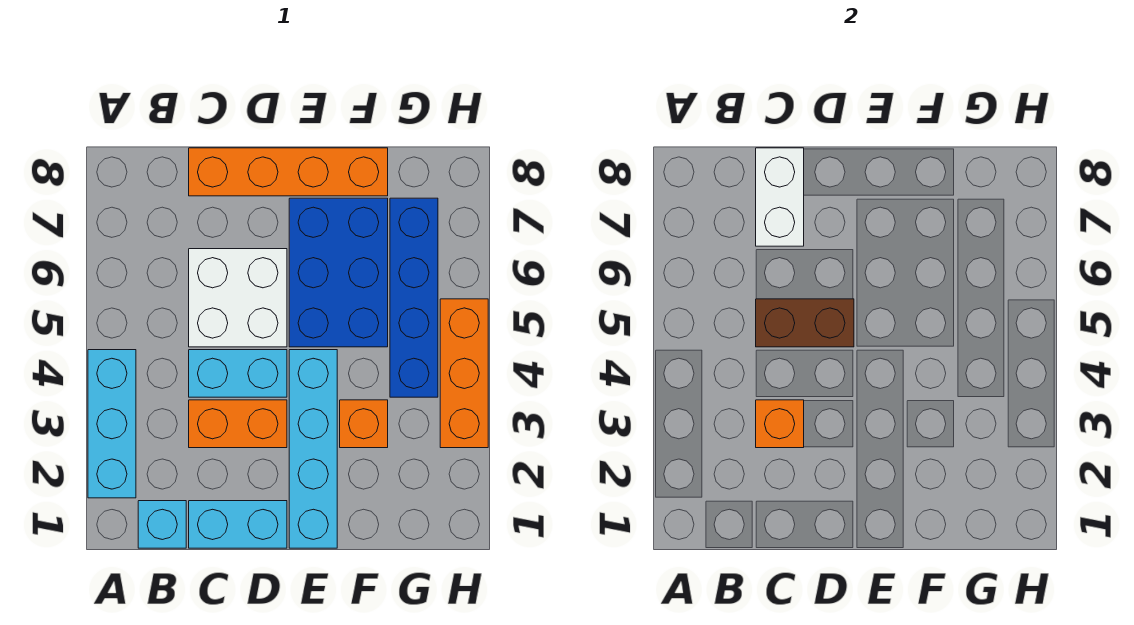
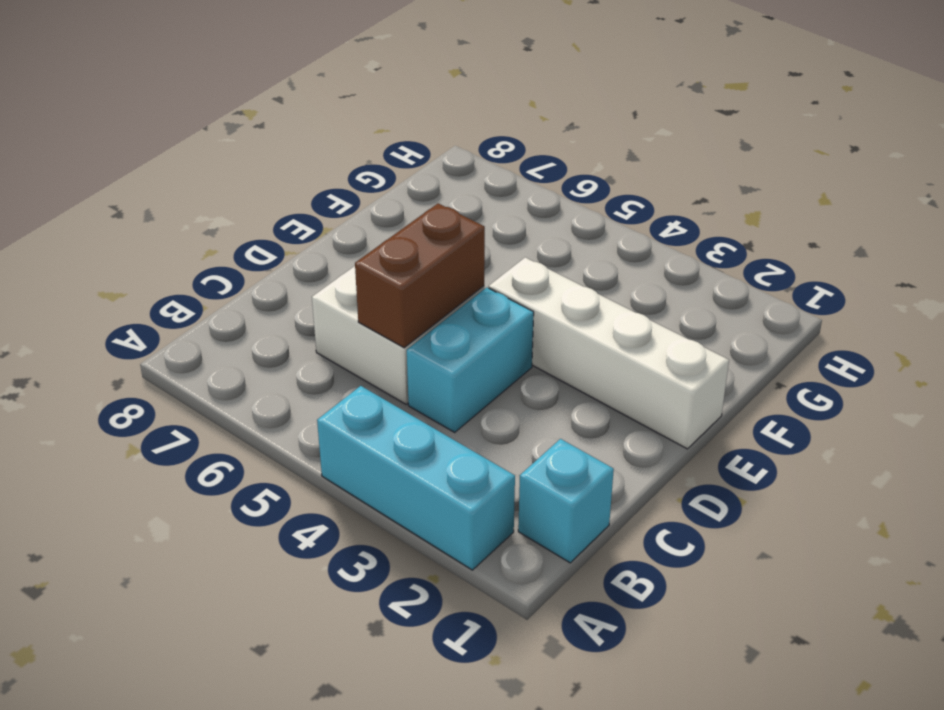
white brick E1:E4 level 1 -> cyan brick E1:E4 level 1
none -> cyan brick C1:D1 level 1
none -> orange brick C3:D3 level 1
none -> orange brick C8:F8 level 1

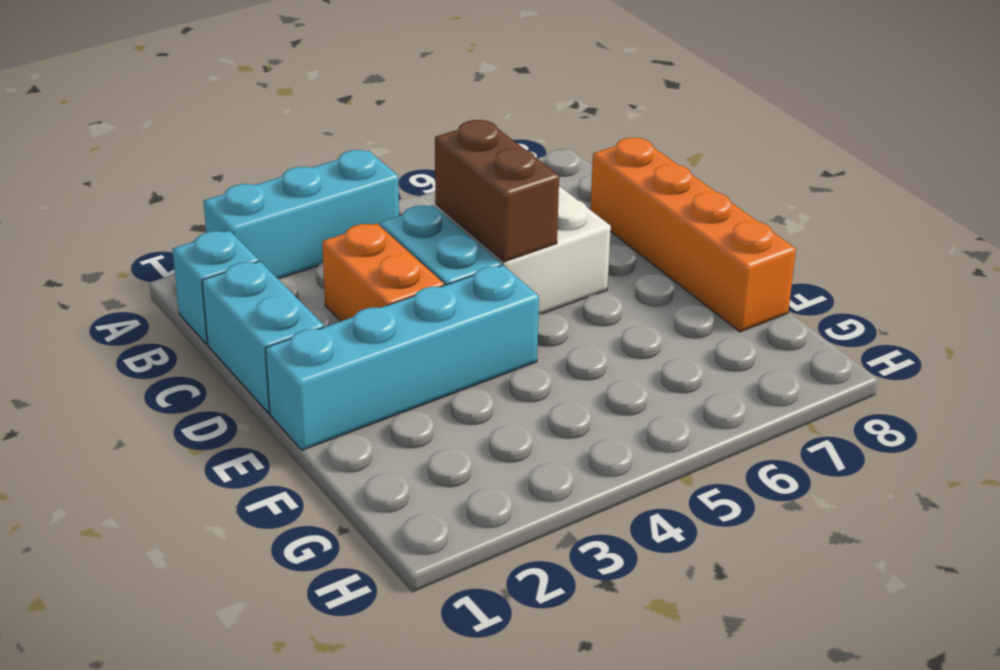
none -> blue brick E5:F7 level 1
none -> orange brick F3 level 1
none -> blue brick G4:G7 level 1

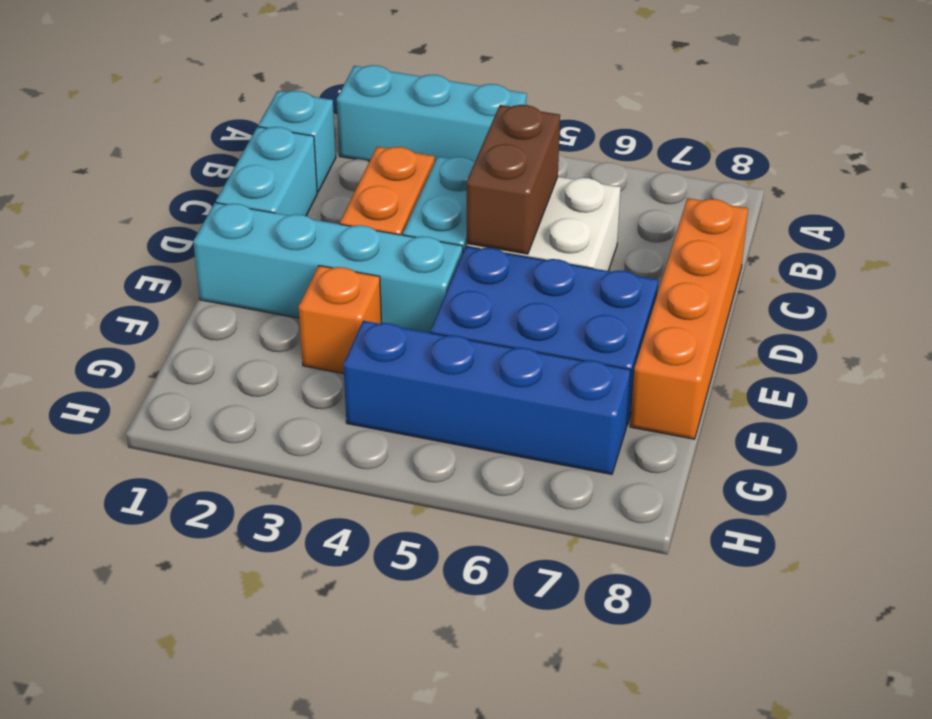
none -> orange brick H3:H5 level 1
none -> orange brick C3 level 2
none -> white brick C7:C8 level 2

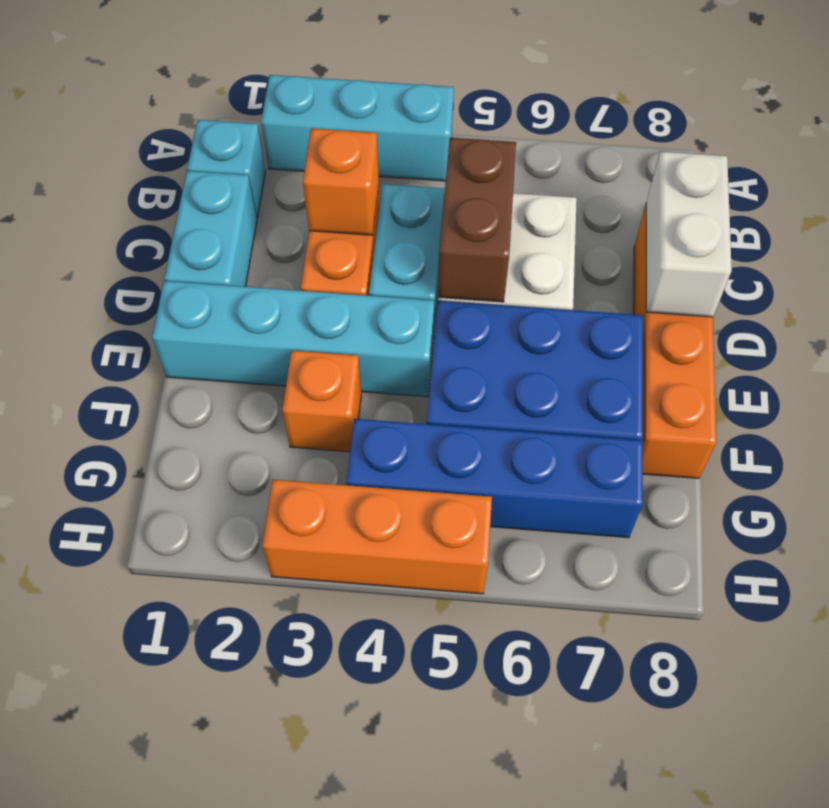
white brick C8:D8 level 2 -> white brick C7:C8 level 2

